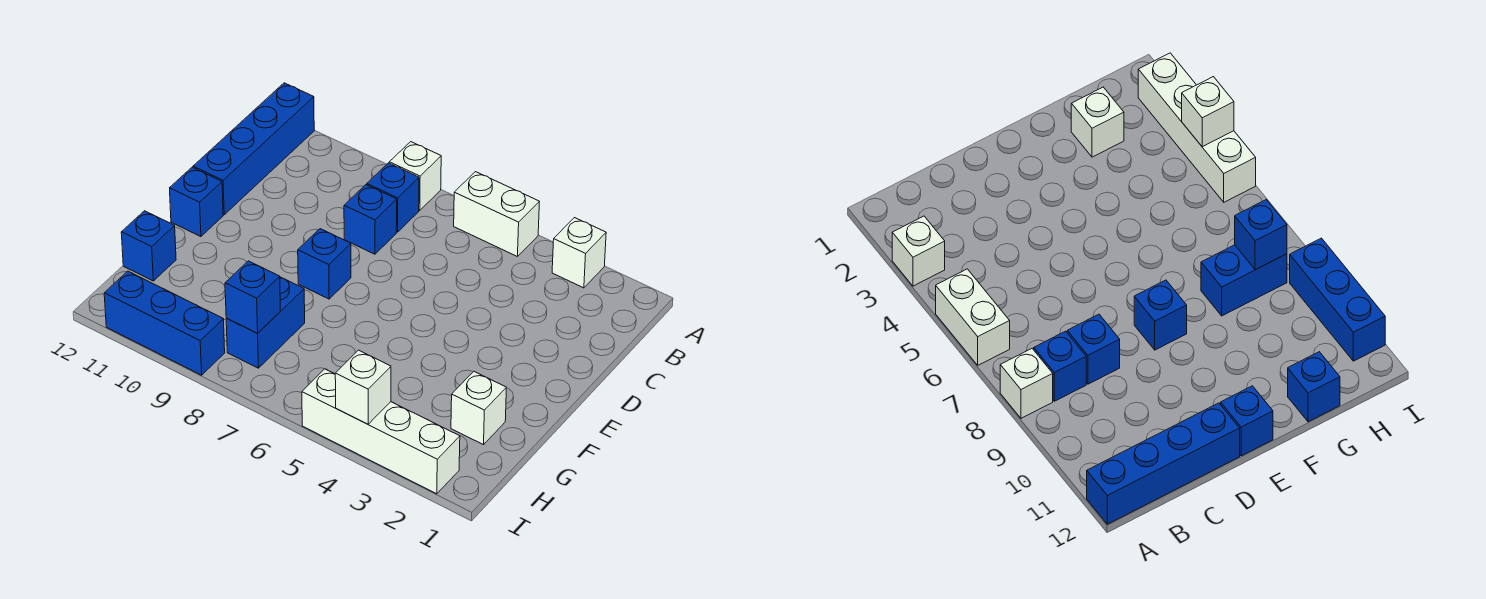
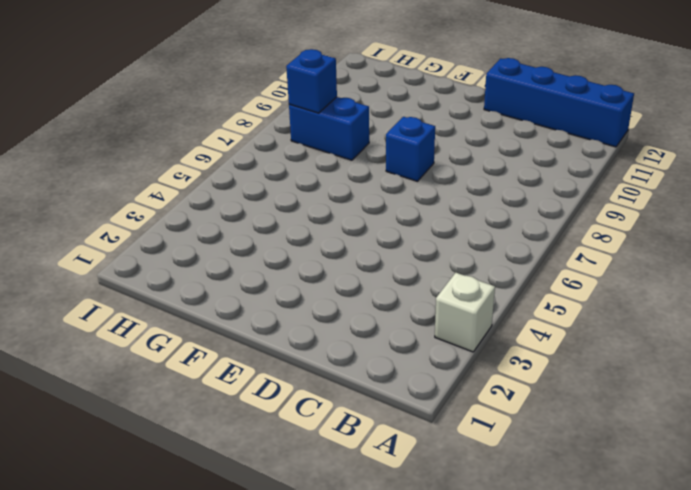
none -> white brick A5:A6 level 1
none -> white brick A8 level 1
none -> blue brick B8 level 1

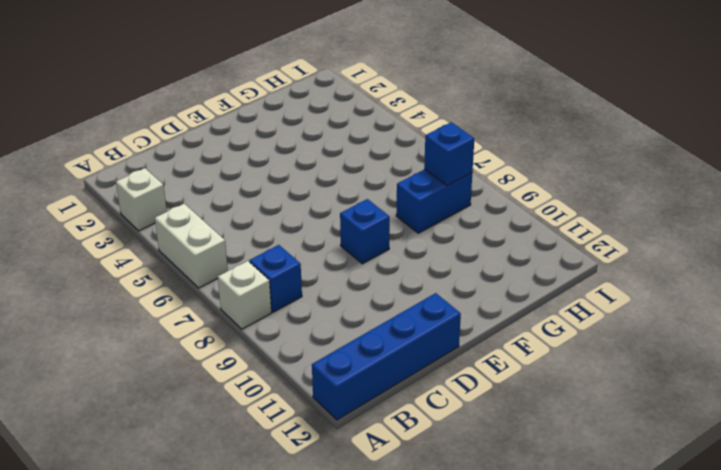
none -> blue brick C8 level 1
none -> blue brick E12 level 1
none -> white brick G2 level 1

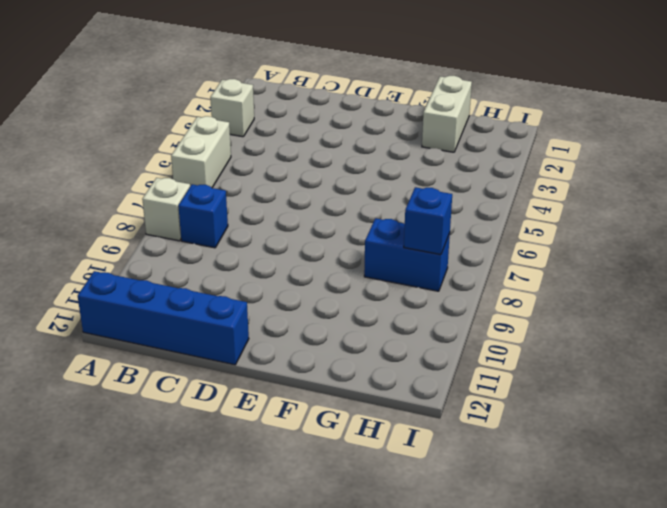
white brick G1:G2 level 1 -> white brick G2 level 1
none -> blue brick C8 level 1
none -> blue brick E8 level 1
none -> blue brick E12 level 1

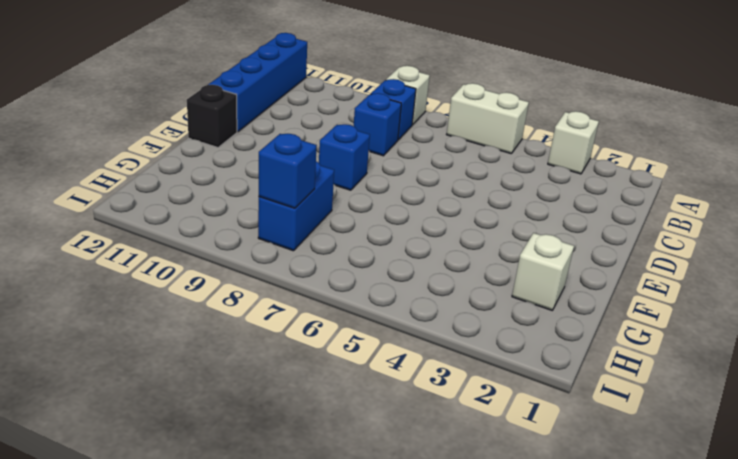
black brick E12 level 1 -> blue brick E12 level 1
none -> blue brick G12 level 1
none -> white brick I2:I5 level 1
none -> blue brick I9:I11 level 1

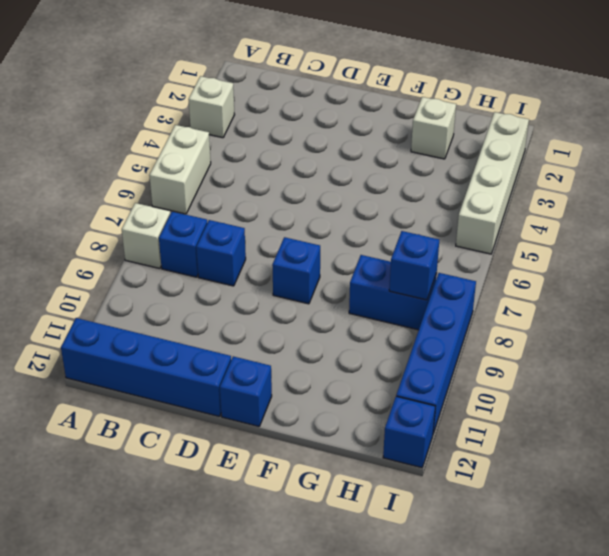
blue brick I8:I11 level 1 -> blue brick I9:I11 level 1
blue brick I12 level 1 -> blue brick G12 level 1
none -> white brick I4 level 2

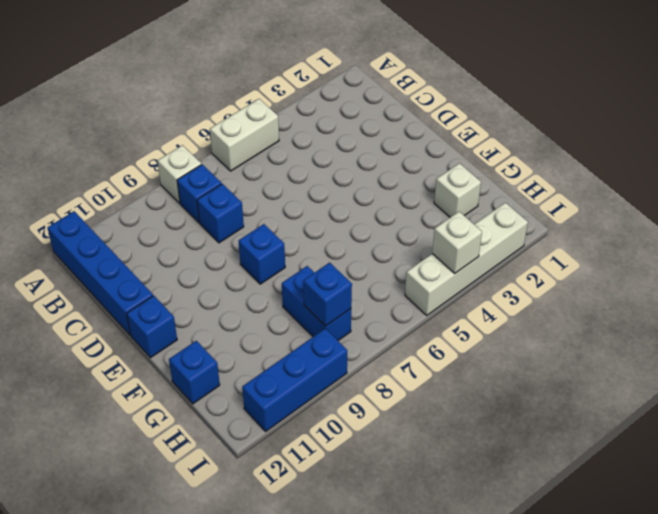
none -> white brick A3 level 1

